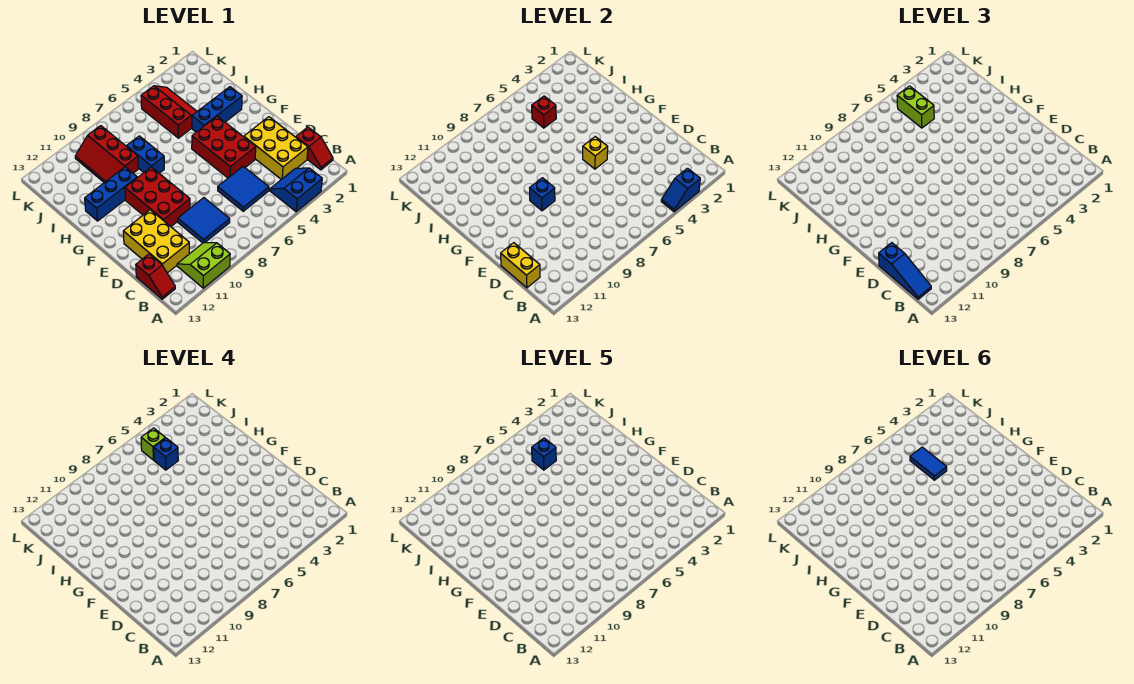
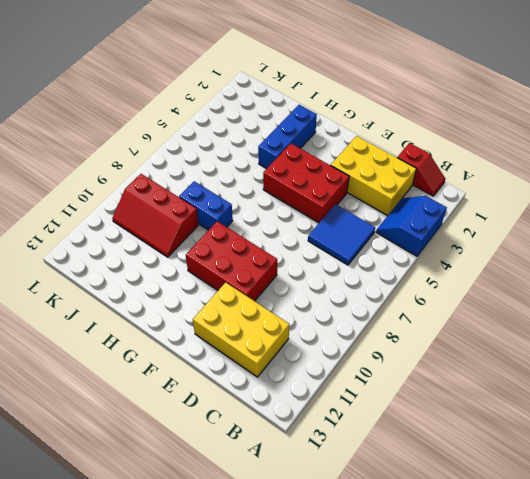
none -> lime slope A10:B11 level 1 top A
none -> red slope B13:C13 level 1 top C
none -> blue tile C8:D9 level 1

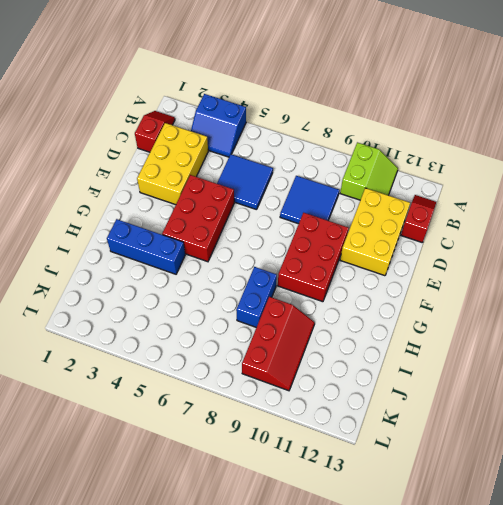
lime slope A10:B11 level 1 top 10 -> lime slope A10:B11 level 1 top A
none -> blue brick H10:H12 level 1
none -> red slope I4:K5 level 1 top 5
none -> blue slope A3:A4 level 2 top 3

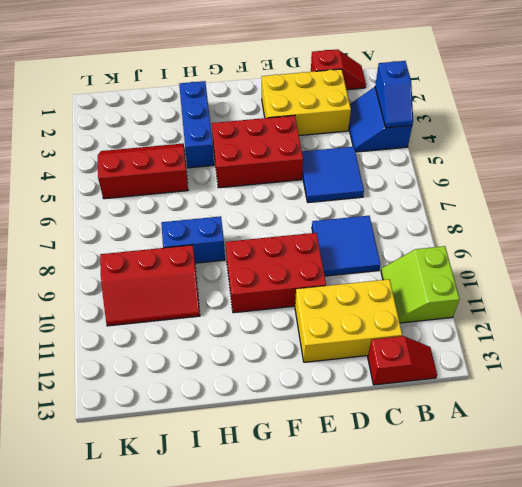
none -> blue brick H10:H12 level 1
none -> yellow brick C13:D13 level 2
none -> yellow brick F5 level 2

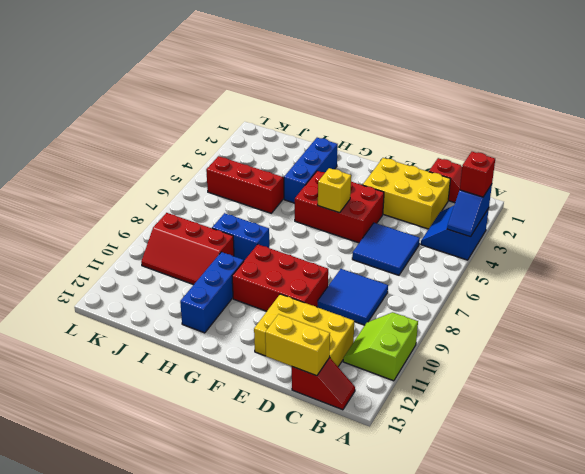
red brick A3 level 3 -> red brick J5 level 2
none -> blue brick F9 level 2
none -> blue slope B13:D13 level 3 top D
none -> lime brick J5:K5 level 3

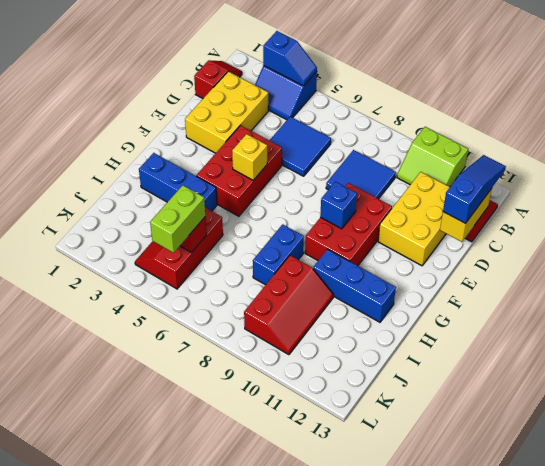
none -> blue brick J5 level 4
none -> lime brick K5 level 4
none -> blue brick J5 level 5

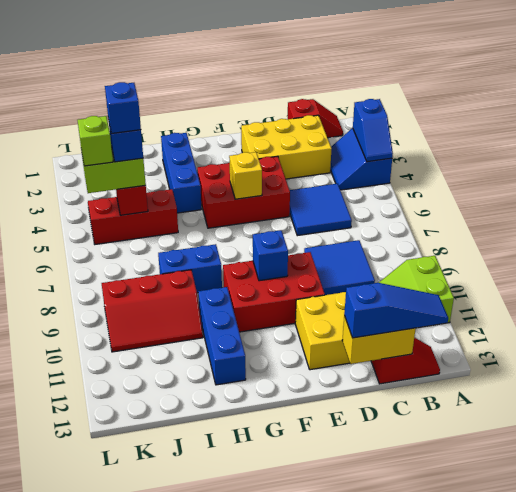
none -> blue tile I5:J5 level 6

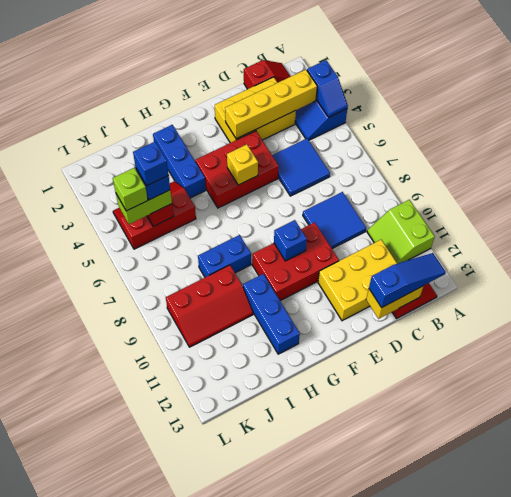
yellow brick B3:E3 level 2 -> none
none -> blue tile I5:J5 level 6

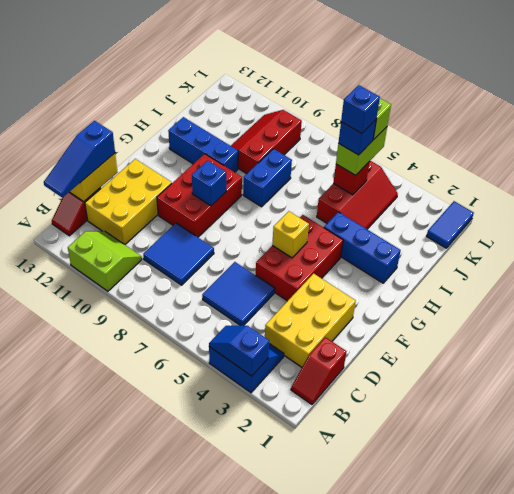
blue tile K1:L1 level 1 -> blue tile I5:J5 level 6

